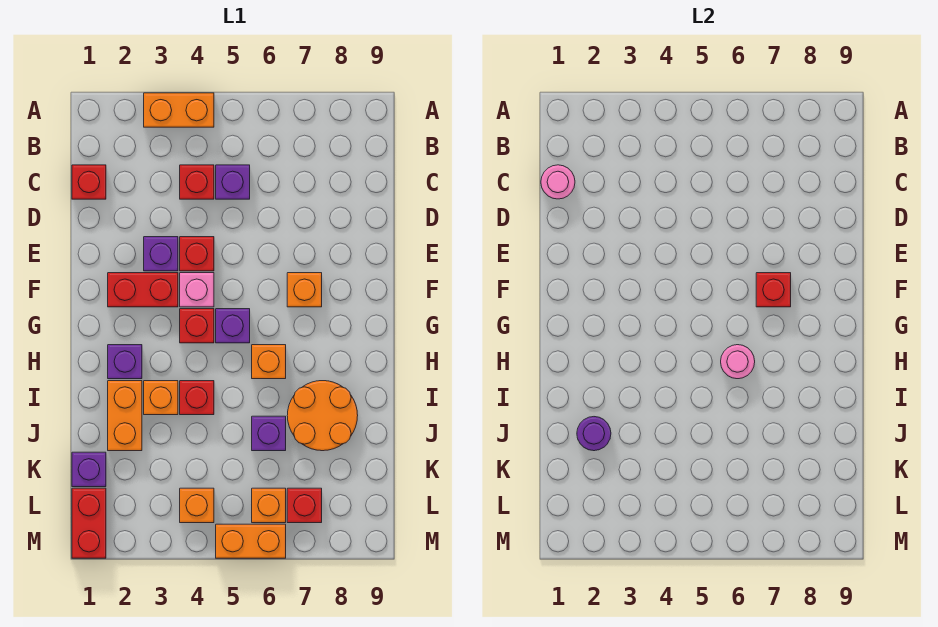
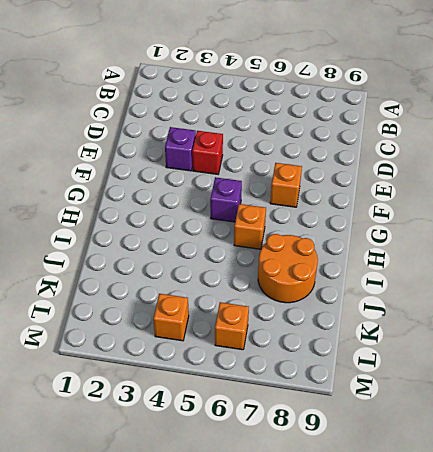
none -> orange brick A3:A4 level 1
none -> red brick C1 level 1
none -> red brick C4 level 1

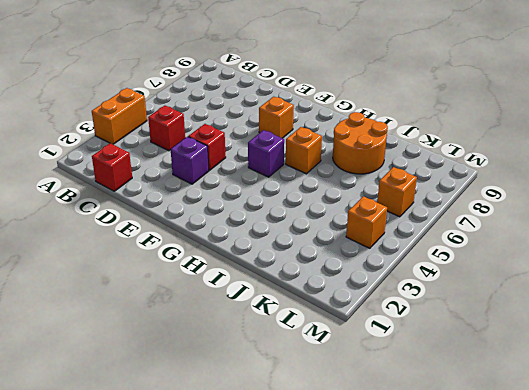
none -> purple brick C5 level 1
none -> red brick F2:F3 level 1
none -> pink brick F4 level 1

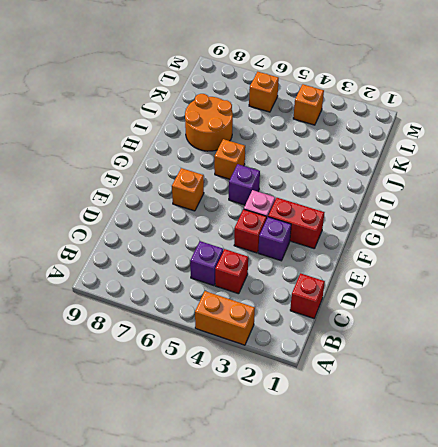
none -> red brick G4 level 1
none -> purple brick H2 level 1
none -> orange brick I2:J2 level 1

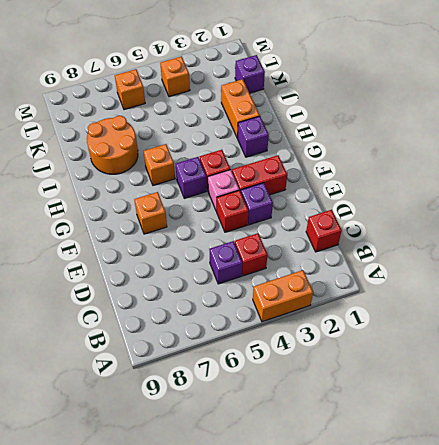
none -> orange brick I3 level 1
none -> red brick I4 level 1
none -> purple brick J6 level 1

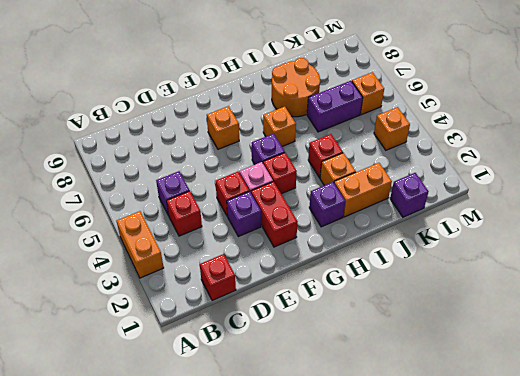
purple brick J6:K6 level 1 -> purple brick J6 level 1
none -> red brick L1:M1 level 1
none -> red brick L7 level 1
none -> orange brick M5:M6 level 1

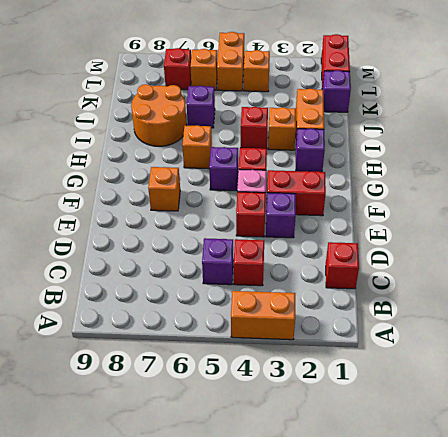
orange brick L5:M5 level 1 -> orange brick M5:M6 level 1
none -> pink round brick C1 level 2
none -> red brick F7 level 2
none -> pink round brick H6 level 2

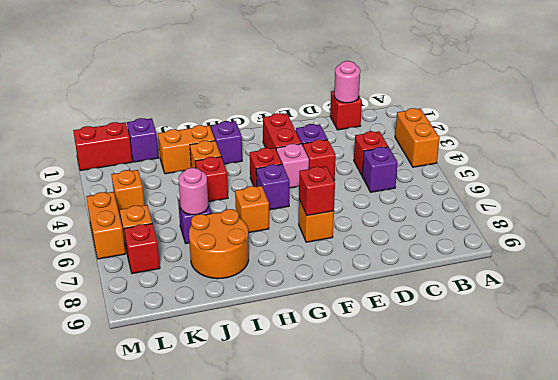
pink round brick J6 level 2 -> pink round brick H6 level 2
none -> purple round brick J2 level 2

